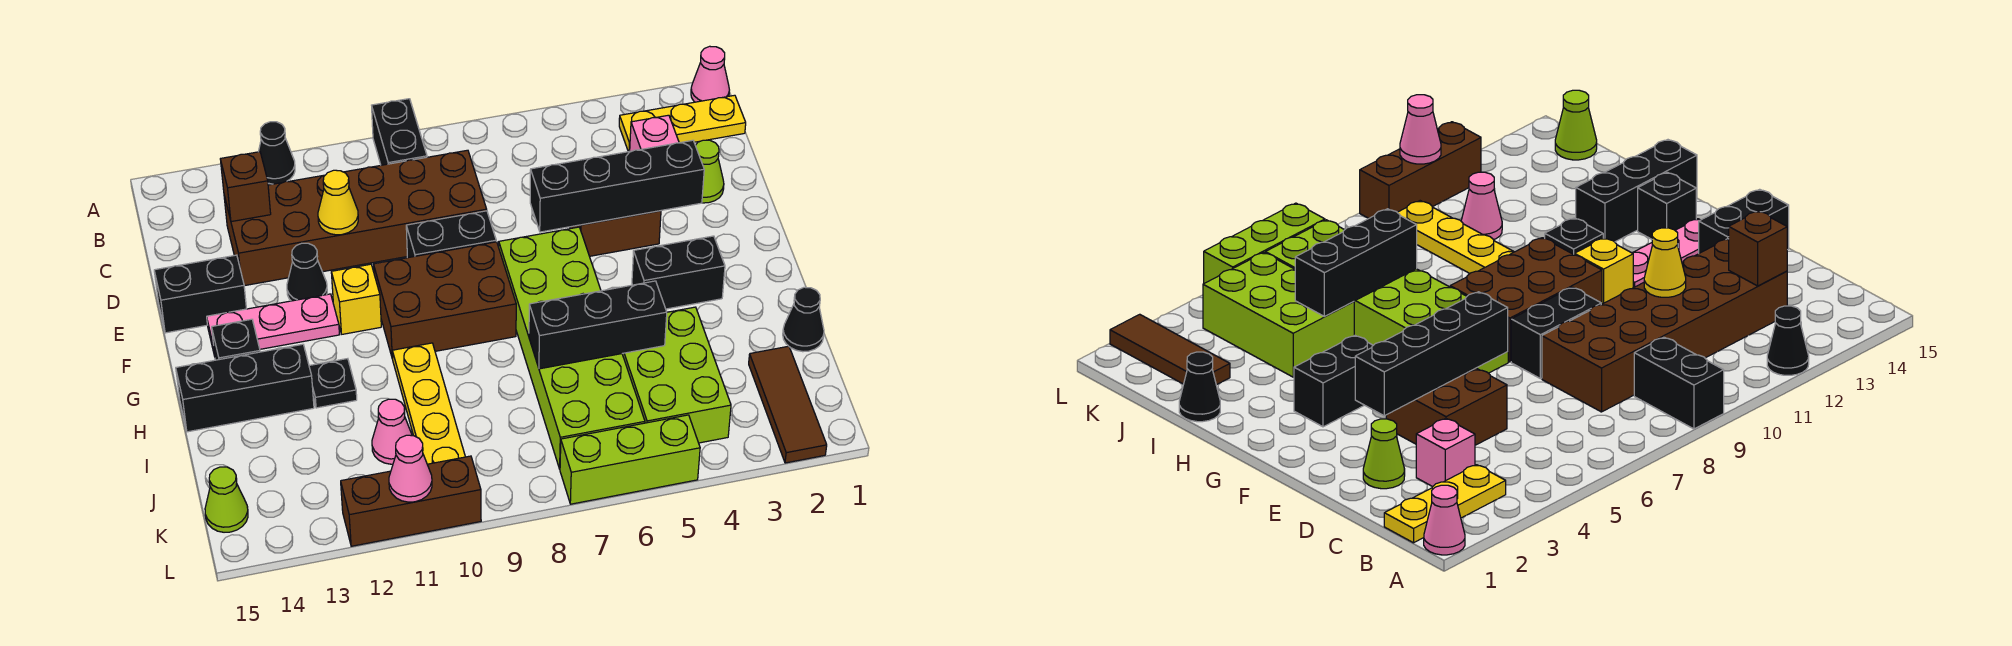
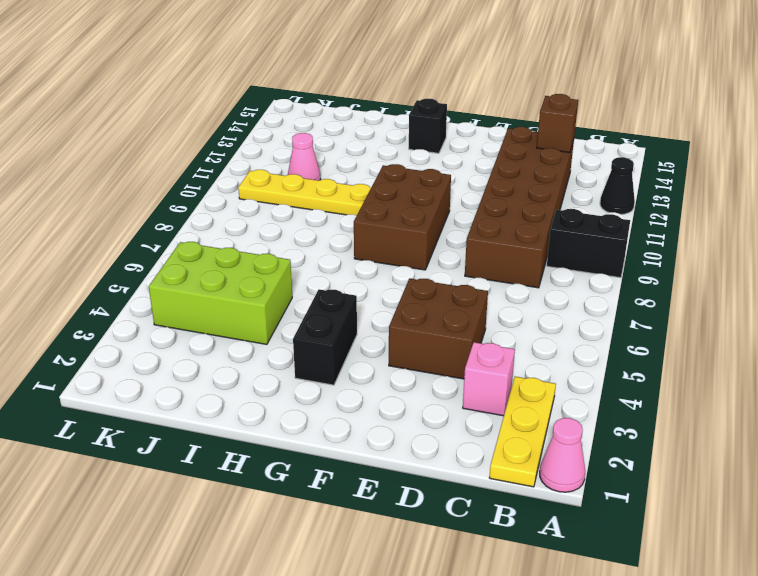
none -> lime cone D2 level 1
none -> black brick E8:E9 level 1
none -> black cone E12 level 1
none -> black brick E14:E15 level 1

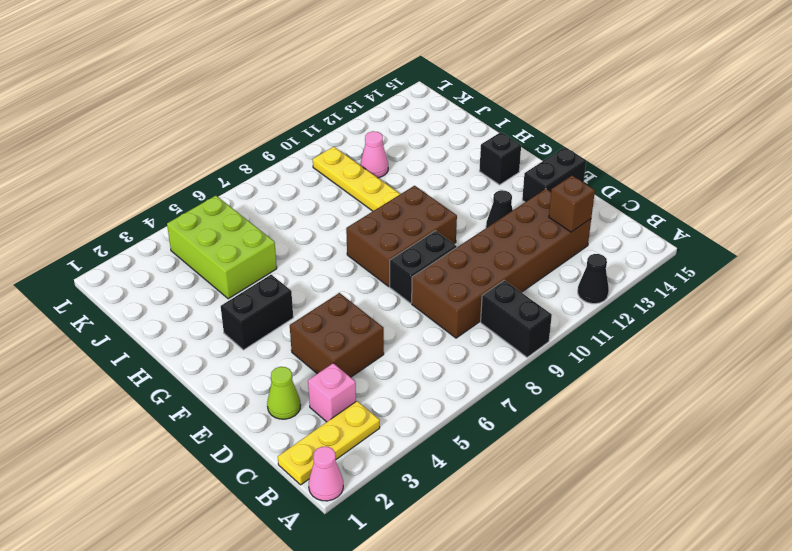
none -> lime brick F6:K7 level 1
none -> yellow brick F11 level 1
none -> pink plate F12:F14 level 1
none -> black plate H12 level 1

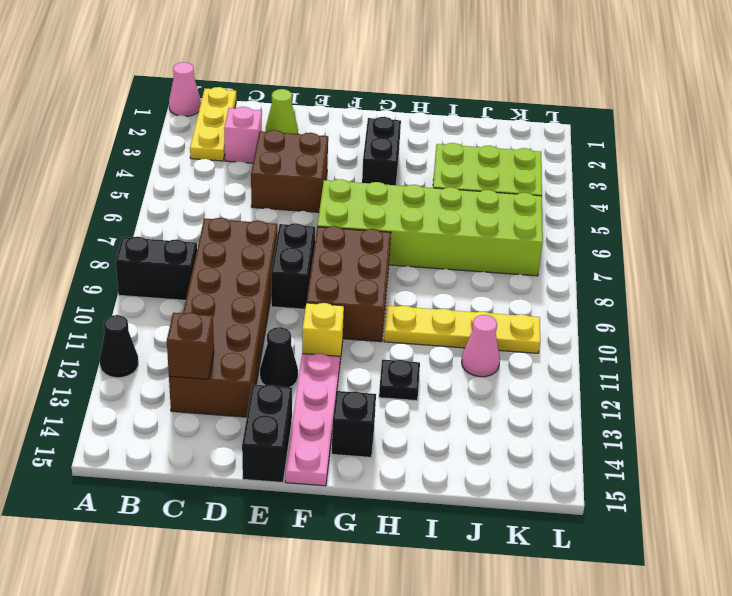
pink plate F12:F15 level 1 -> pink plate F12:F14 level 1
none -> black brick H13:H15 level 1
none -> black cone I1 level 1
none -> brown tile J2:L2 level 1
none -> lime cone K15 level 1

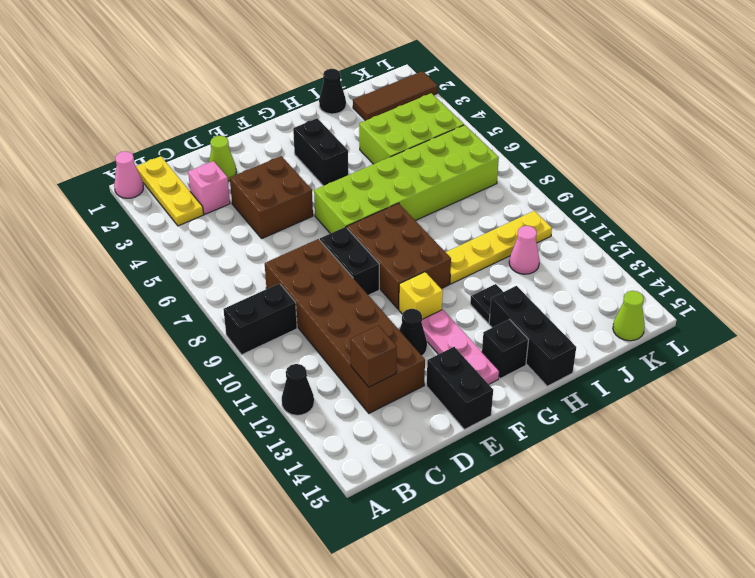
none -> lime brick L5:L7 level 1
none -> brown brick L10:L12 level 1
none -> yellow cone D11 level 2
none -> black brick E3:E6 level 2

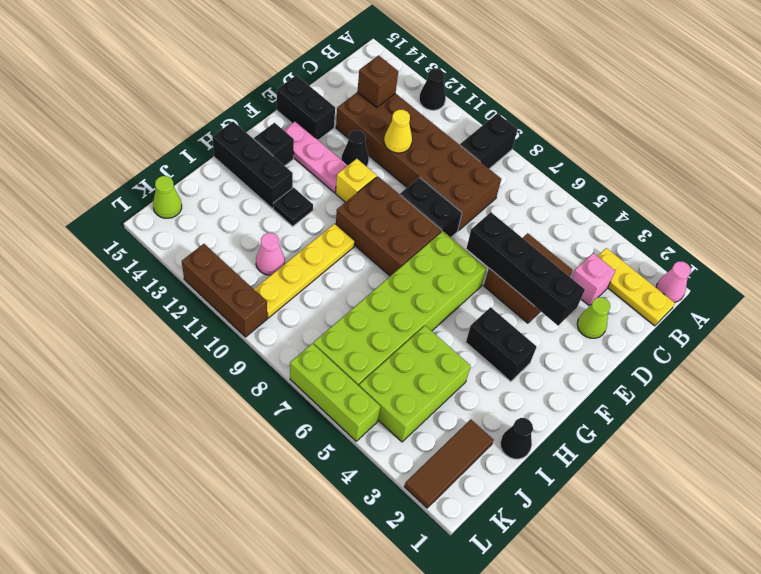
none -> black brick I5:I7 level 2
none -> pink cone L11 level 2

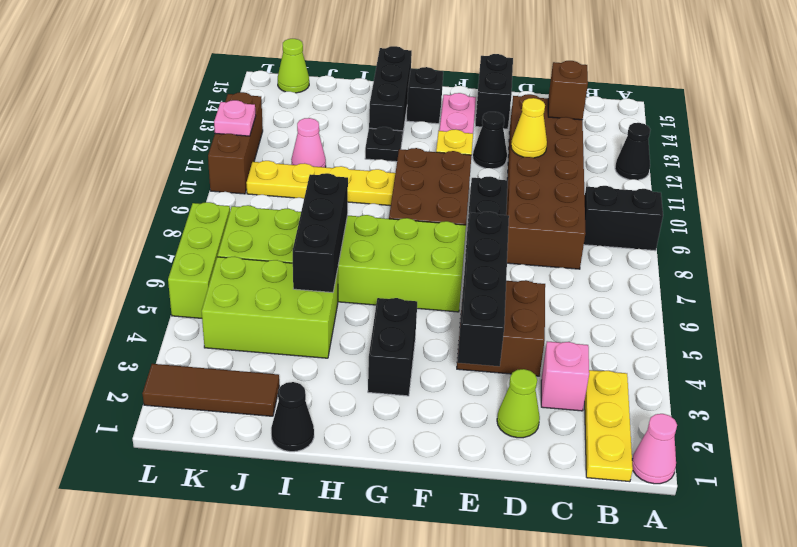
pink plate L11 level 2 -> pink cone L11 level 2

